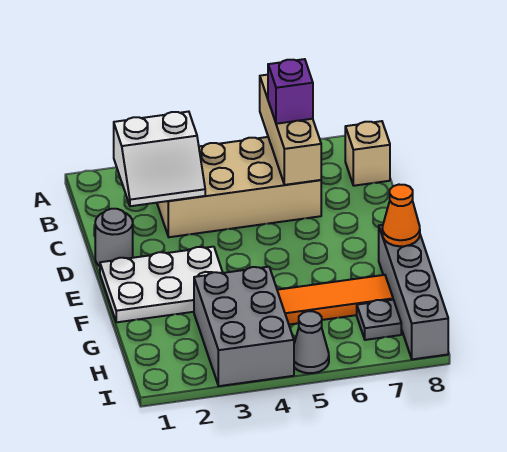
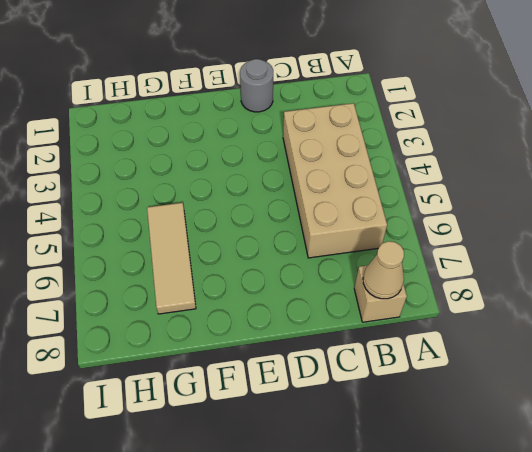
tan cone B8 level 2 -> none
tan tile G5:G7 level 1 -> orange tile G5:G7 level 1
none -> white plate E1:F3 level 1
none -> grey brick F8:I8 level 1
none -> grey brick G3:I4 level 1

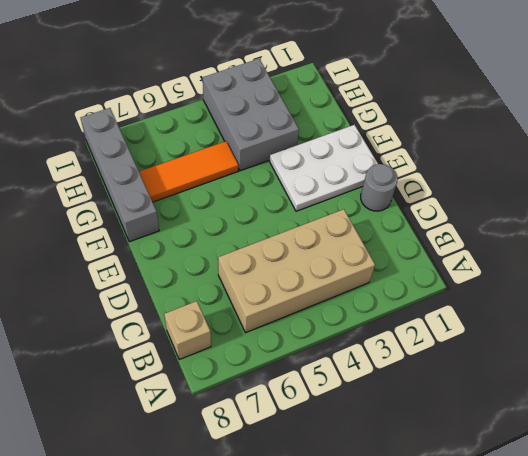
none -> grey plate H7 level 1
none -> grey cone I5 level 1
none -> tan brick A6:C6 level 2

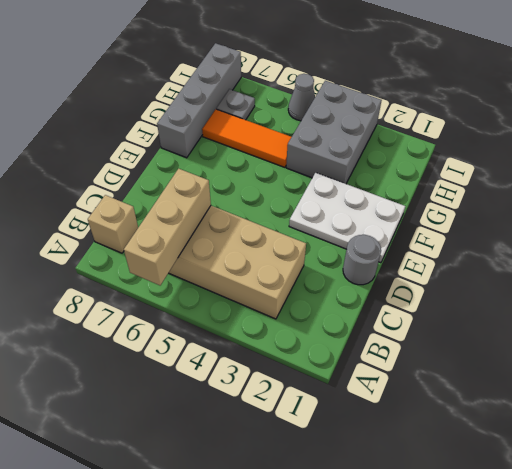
none -> white slope B2:C3 level 2 top B
none -> orange cone F8 level 2
none -> purple brick B6 level 3

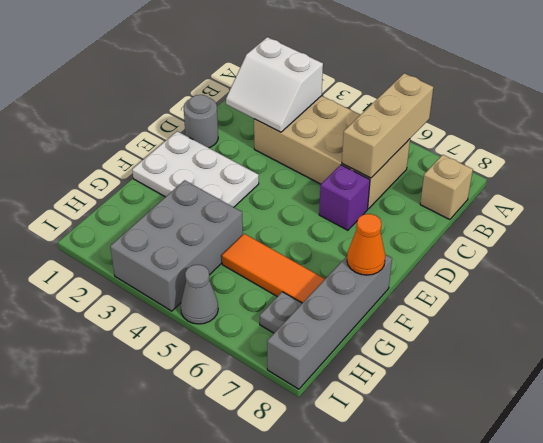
purple brick D6 level 1 -> purple brick B6 level 3

